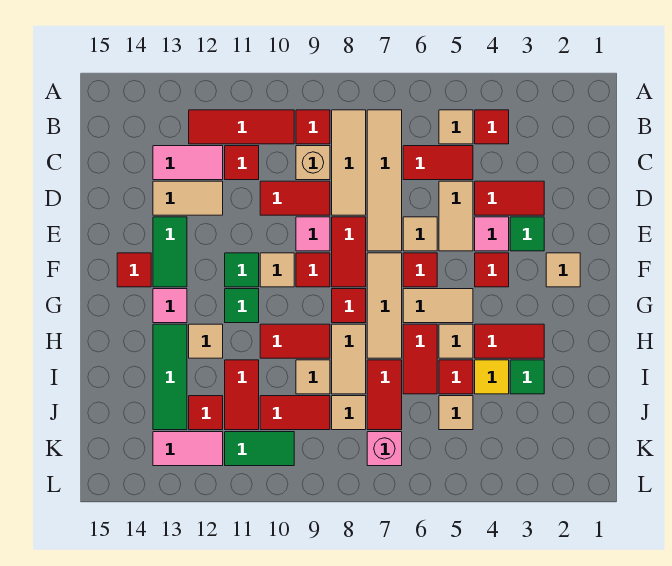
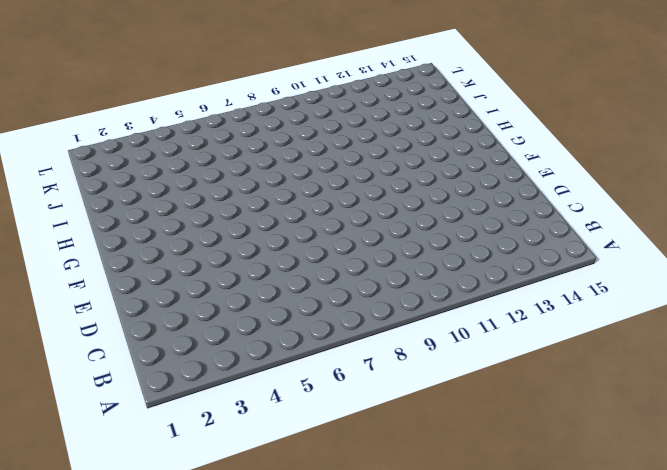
none -> red tile B4 level 1
none -> tan tile B5 level 1
none -> tan tile B7:E7 level 1
none -> tan tile B8:D8 level 1

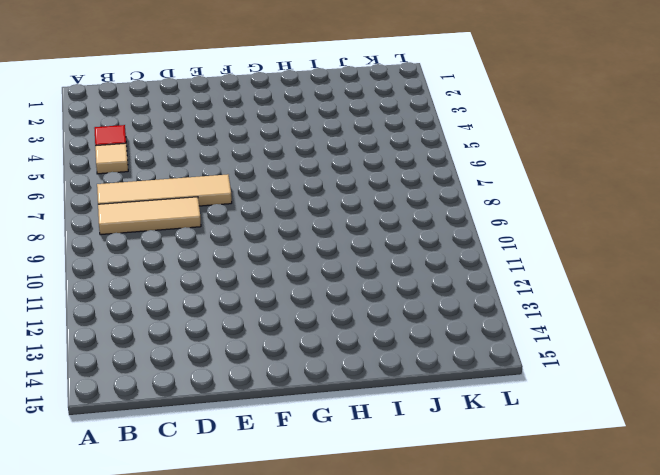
none -> red tile B9 level 1
none -> red tile B10:B12 level 1
none -> red tile C5:C6 level 1
none -> tan brick C9 level 1

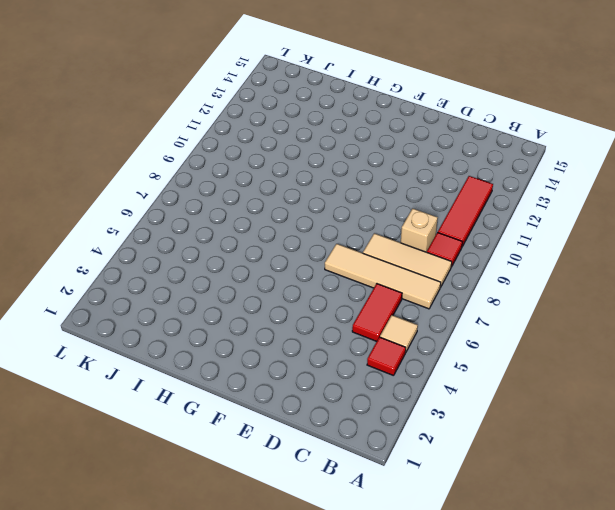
none -> red tile C11 level 1
none -> pink tile C12:C13 level 1
none -> red tile D3:D4 level 1
none -> tan tile D5:E5 level 1

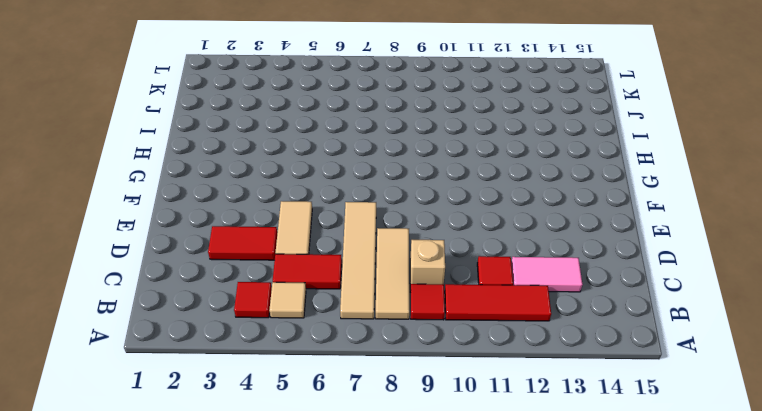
none -> red tile D9:D10 level 1
none -> tan tile D12:D13 level 1
none -> green tile E3 level 1
none -> pink tile E4 level 1

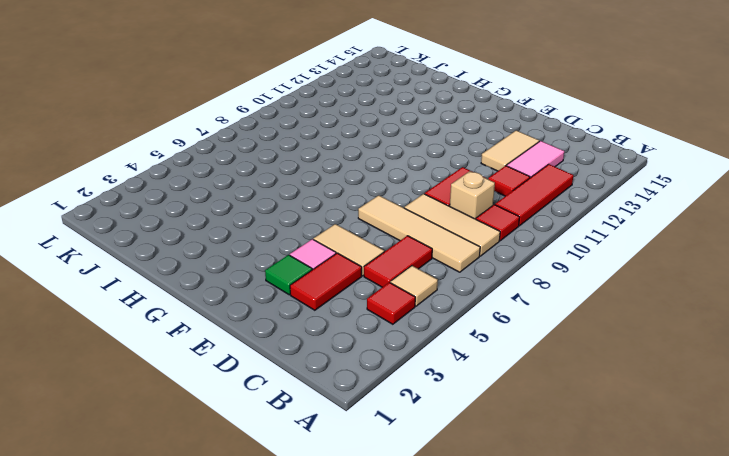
none -> tan tile E6 level 1
none -> red tile E8:F8 level 1
none -> pink tile E9 level 1
none -> green tile E13:F13 level 1

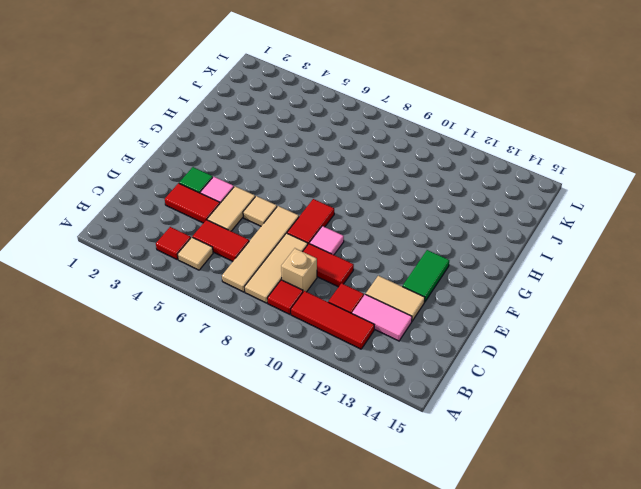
none -> tan tile F2 level 1
none -> red tile F4 level 1
none -> red tile F6 level 1
none -> tan tile F7:H7 level 1

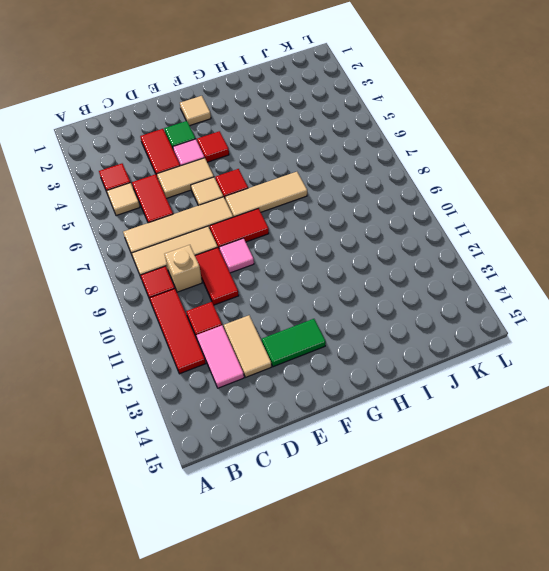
none -> red tile F9 level 1
none -> tan tile F10 level 1
none -> green tile F11 level 1
none -> red tile F14 level 1

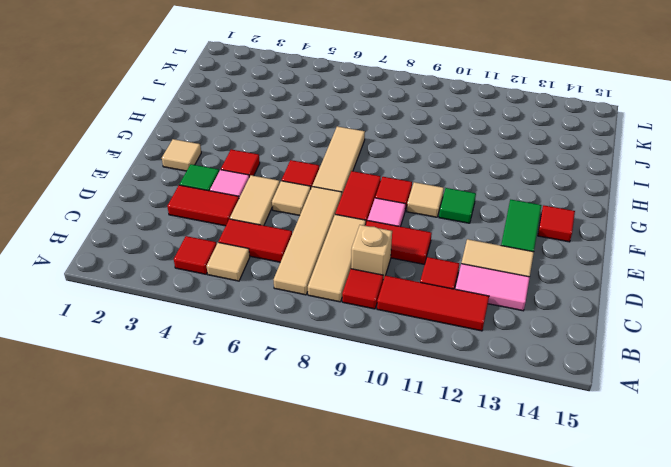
none -> tan tile G5:G6 level 1
none -> red tile G8 level 1
none -> green tile G11 level 1
none -> pink tile G13 level 1

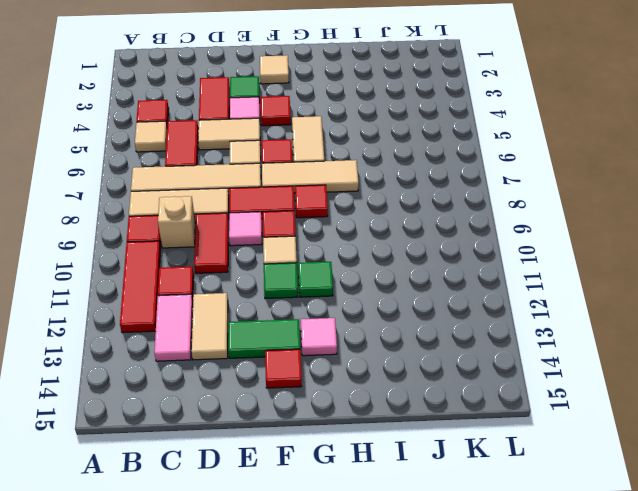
none -> red tile H3:H4 level 1
none -> tan tile H5 level 1
none -> red tile H6:I6 level 1
none -> tan tile H8:I8 level 1

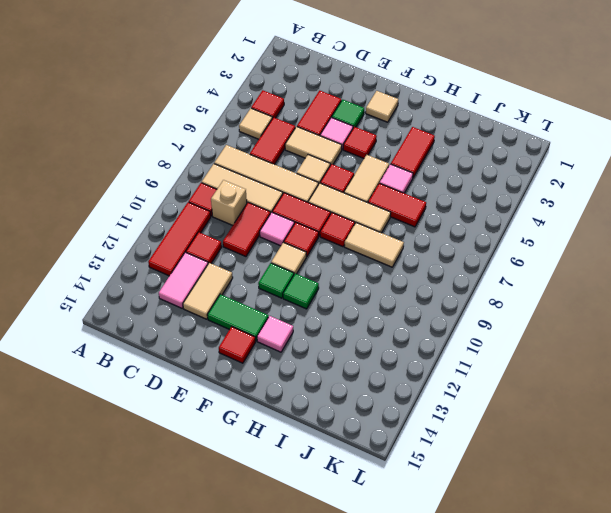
pink tile H5 level 1 -> tan tile H5 level 1
none -> red tile H9:H10 level 1
none -> tan tile H12 level 1
none -> green tile H13:J13 level 1
none -> green tile I3 level 1

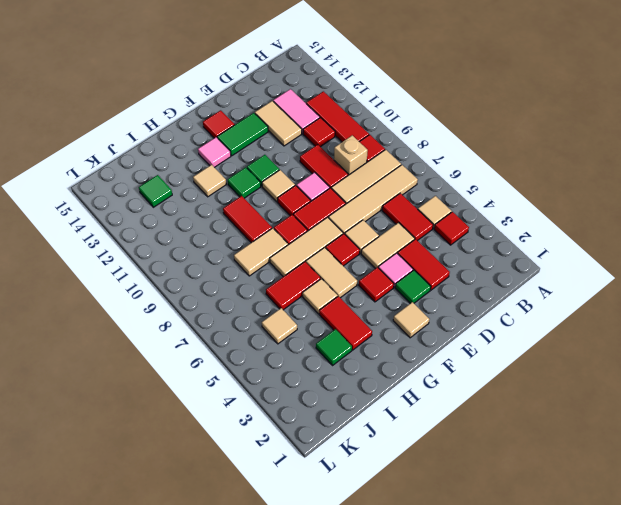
green tile J13 level 1 -> green tile H13:J13 level 1
none -> yellow tile I4 level 1
none -> red tile I5 level 1
none -> red tile I7:J7 level 1
none -> tan tile I9 level 1

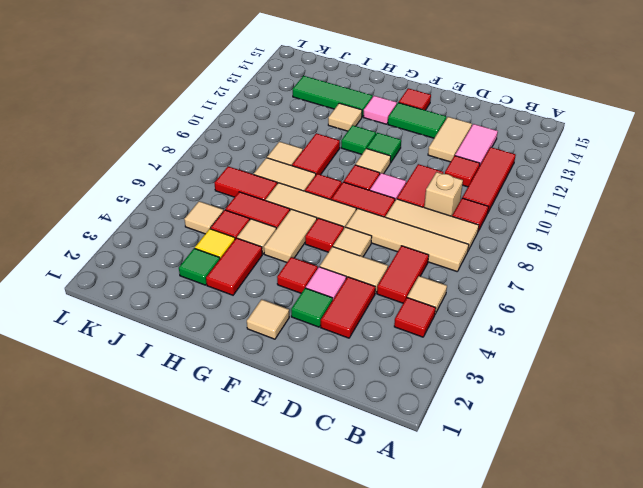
none -> red tile I11:J11 level 1
none -> tan tile J8 level 1
none -> red tile J9:J10 level 1
none -> red tile J12 level 1

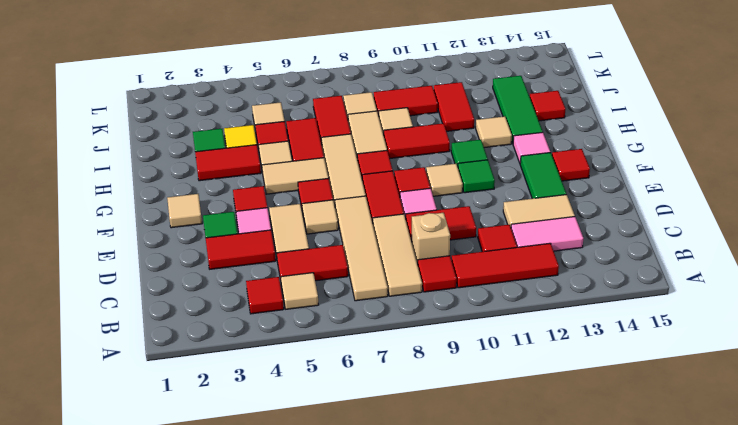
red tile I14 level 1 -> red tile J12 level 1
none -> pink brick K7 level 1
none -> green tile K10:K11 level 1
none -> pink tile K12:K13 level 1

